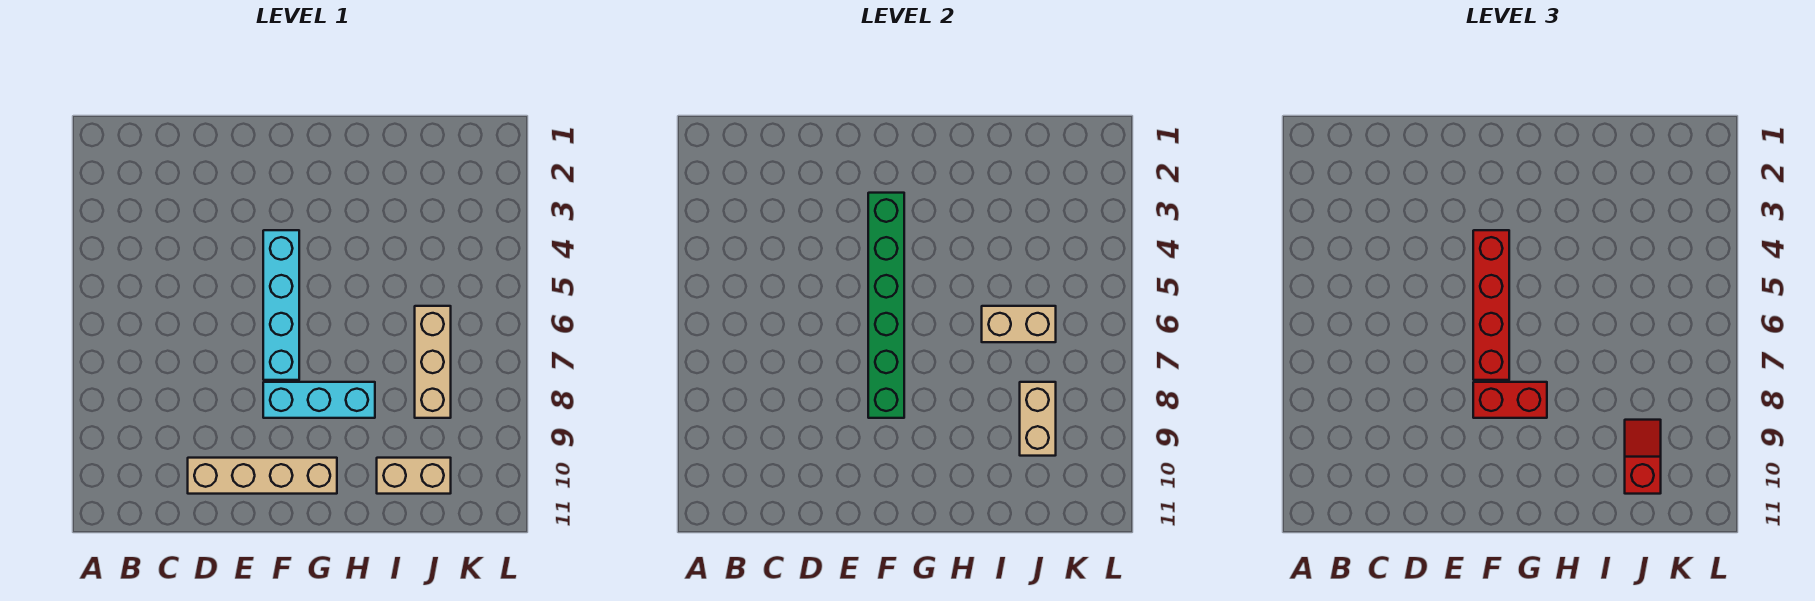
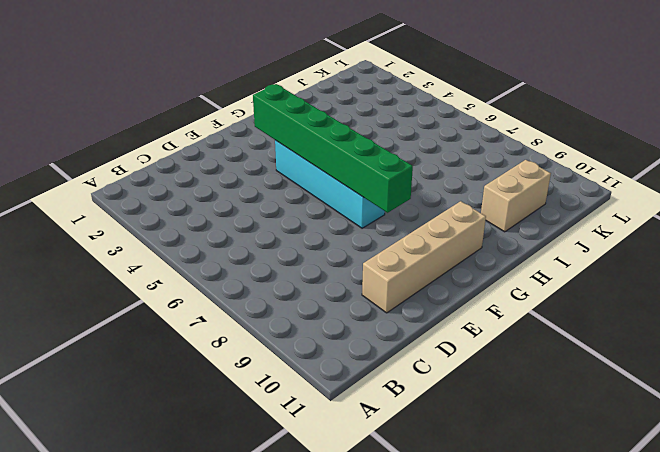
none -> cyan brick F8:H8 level 1
none -> tan brick J6:J8 level 1

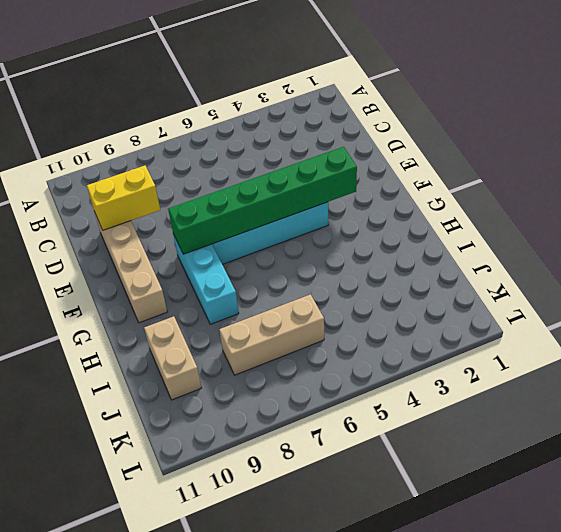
yellow brick D9:D10 level 2 -> none
none -> tan brick I6:J6 level 2
none -> tan brick J8:J9 level 2

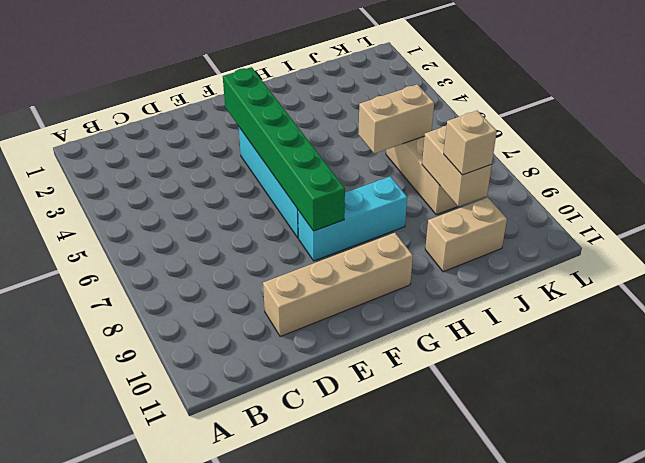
tan brick J9 level 3 -> red slope J9:J10 level 3 top 10
none -> red brick F4:F7 level 3
none -> red brick F8:G8 level 3

